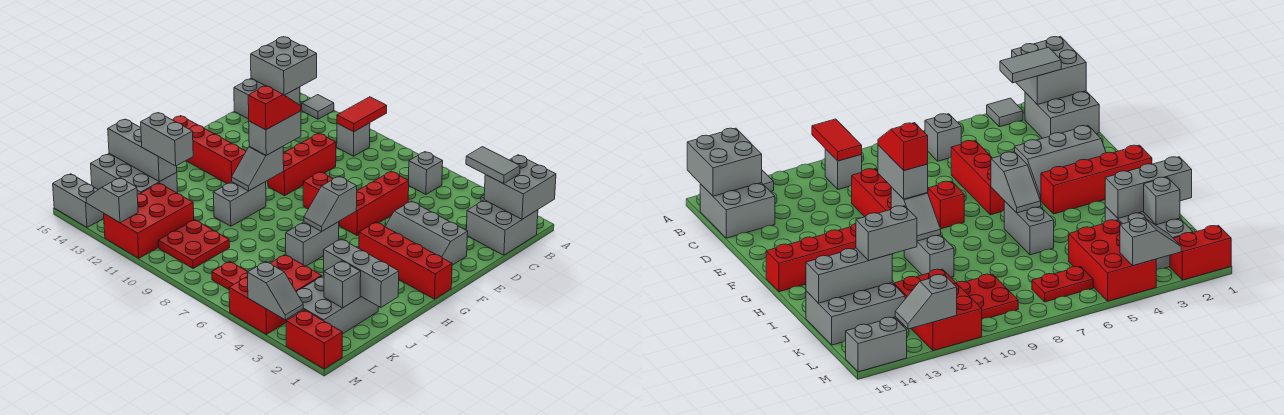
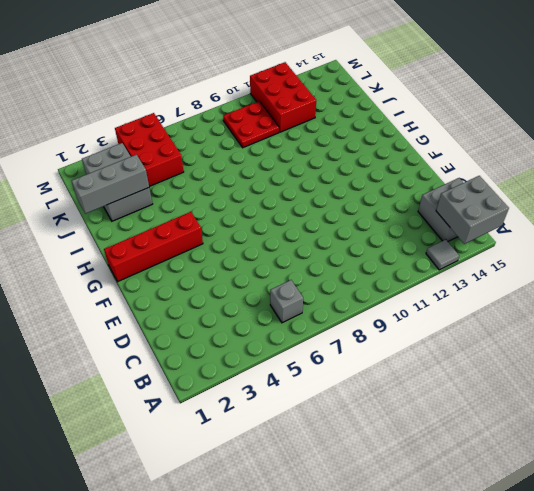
none -> grey tile A3 level 1
none -> grey brick B1:C2 level 1
none -> grey brick B10 level 1
none -> red brick D6:F6 level 1

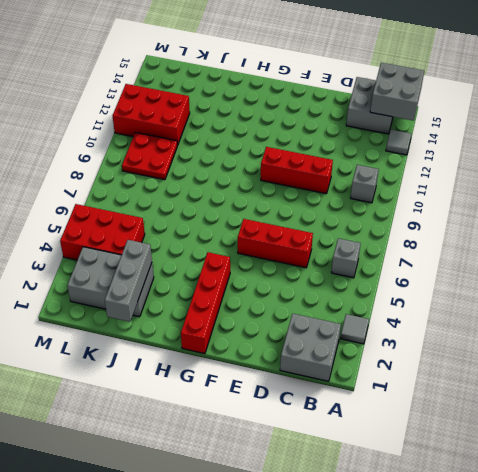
none -> grey slope E2:F4 level 1 top E
none -> red brick F8 level 1
none -> red brick G12:G15 level 1
none -> grey brick H6:I6 level 1

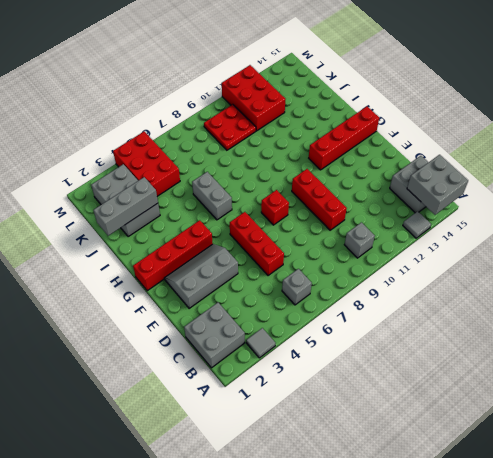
none -> grey brick H10:I10 level 1
none -> grey brick J13:K15 level 1
none -> red plate L6:L7 level 1
none -> red brick M1:M2 level 1

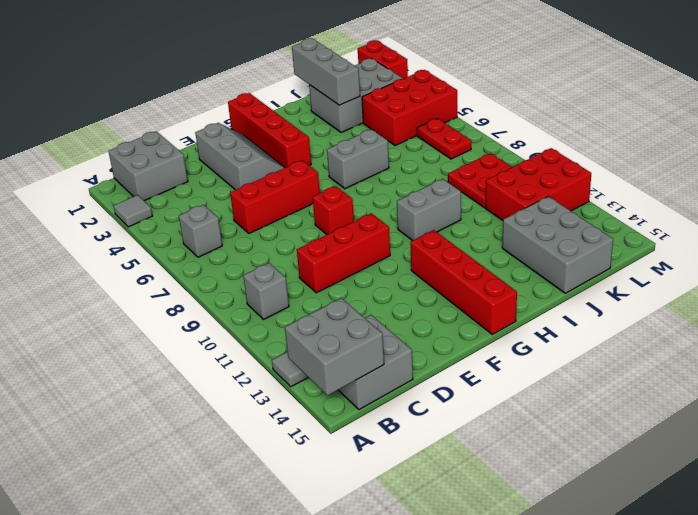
none -> grey brick M14:M15 level 1
none -> grey brick A1:B2 level 2
none -> red tile A10:B10 level 2
none -> grey slope G6:H6 level 2 top G

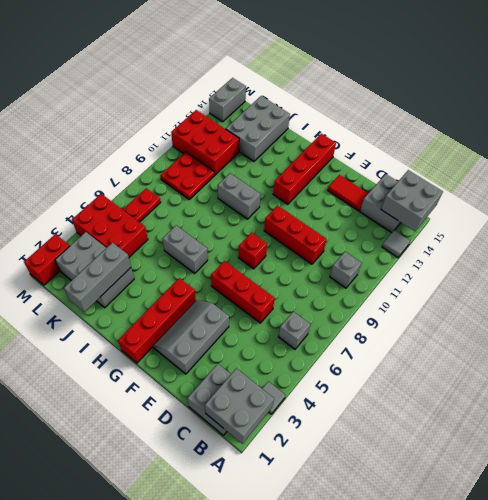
red tile D14:E14 level 1 -> red tile A10:B10 level 2
none -> grey slope G6:H6 level 2 top G
none -> grey slope G10:H10 level 2 top G
none -> grey brick J13:J15 level 2
none -> grey brick K2 level 2

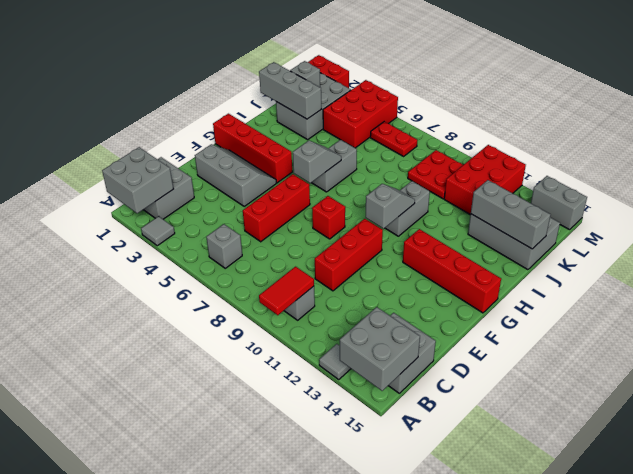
none -> grey slope M3:M4 level 2 top 4
none -> grey slope M12:M13 level 2 top 12
none -> grey tile B2:B3 level 3
none -> grey brick F10:G10 level 3

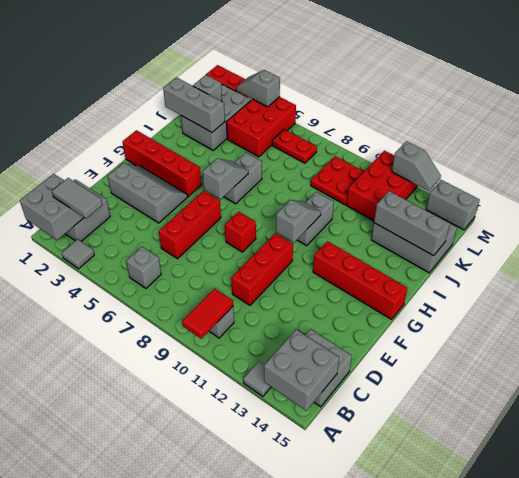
none -> grey brick F10:G10 level 3
none -> grey brick J12:J13 level 3
none -> red slope F10:G10 level 4 top G

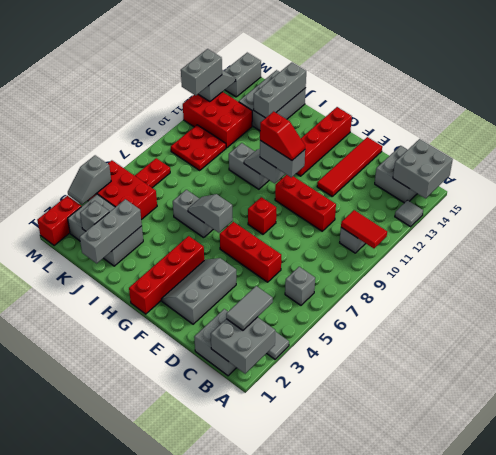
red tile E12:E15 level 1 -> none
grey brick M11:M12 level 3 -> grey brick J12:J13 level 3

